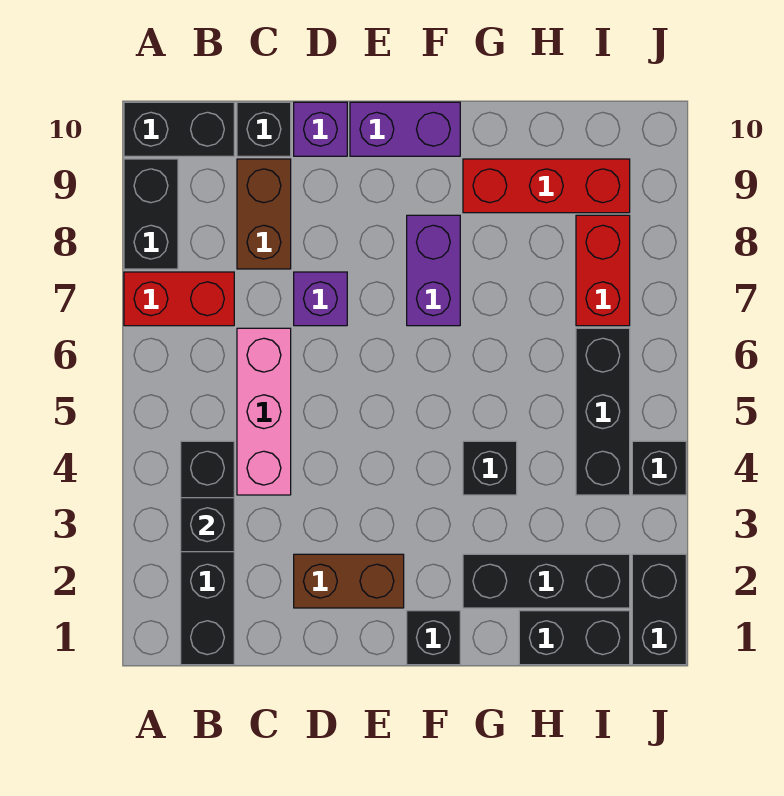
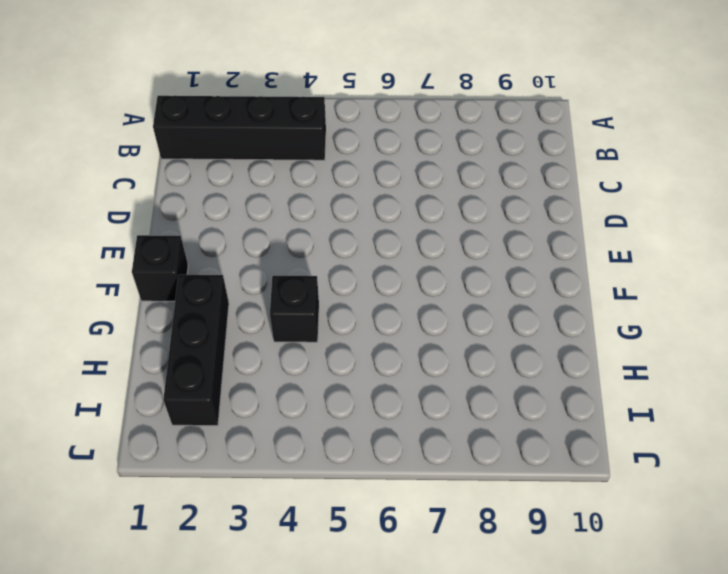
none -> red brick A7:B7 level 1
none -> black brick A8:A9 level 1
none -> black brick A10:B10 level 1

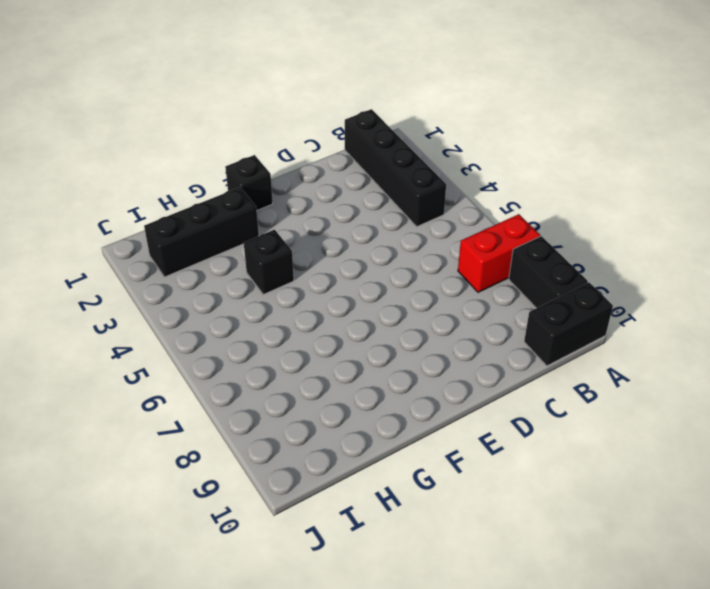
none -> pink brick C4:C6 level 1
none -> brown brick C8:C9 level 1
none -> black brick C10 level 1

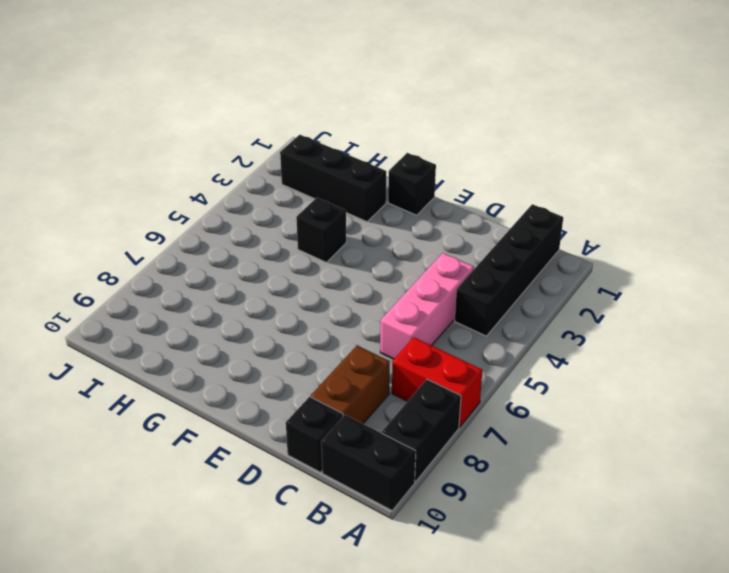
none -> brown brick D2:E2 level 1
none -> purple brick D7 level 1
none -> purple brick D10 level 1

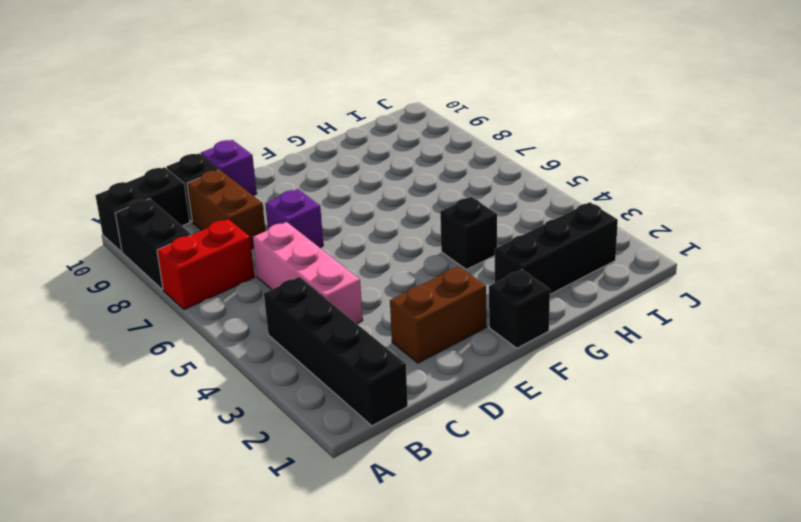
none -> purple brick E10:F10 level 1
none -> purple brick F7:F8 level 1
none -> red brick G9:I9 level 1

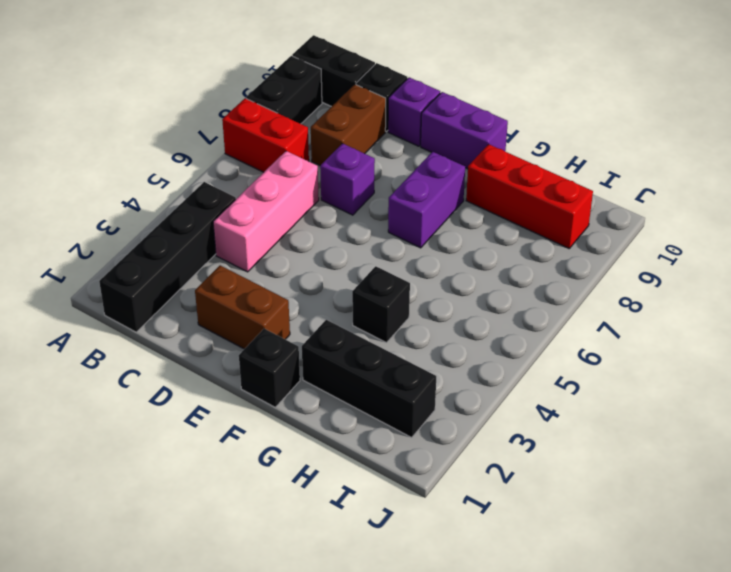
none -> black brick H1:I1 level 1
none -> black brick I4:I6 level 1
none -> red brick I7:I8 level 1

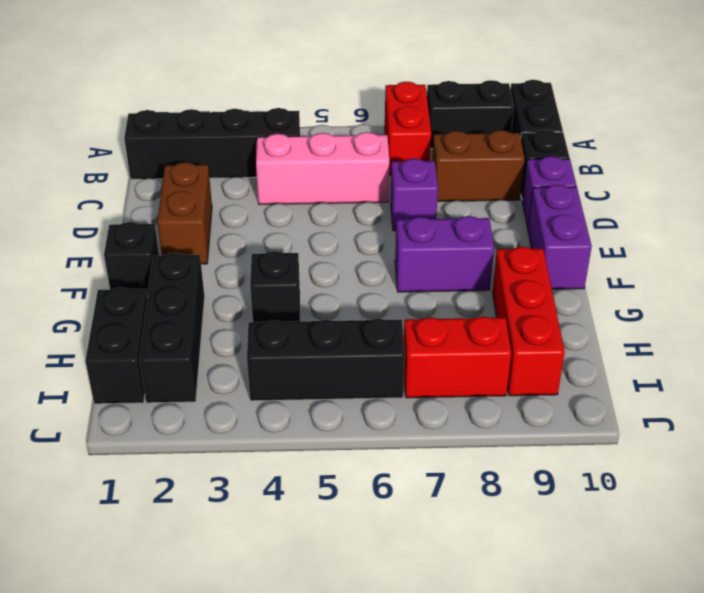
none -> black brick J1:J2 level 1
none -> black brick J4 level 1
none -> black brick B3 level 2

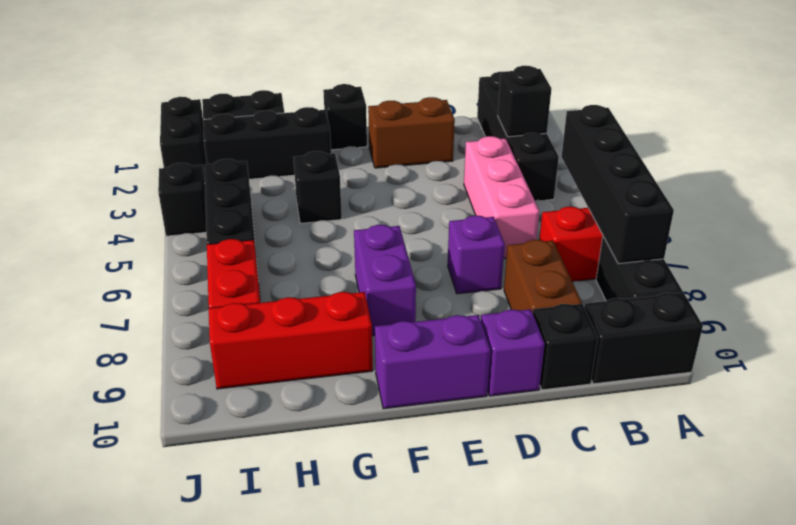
black brick A5:A8 level 2 -> none

